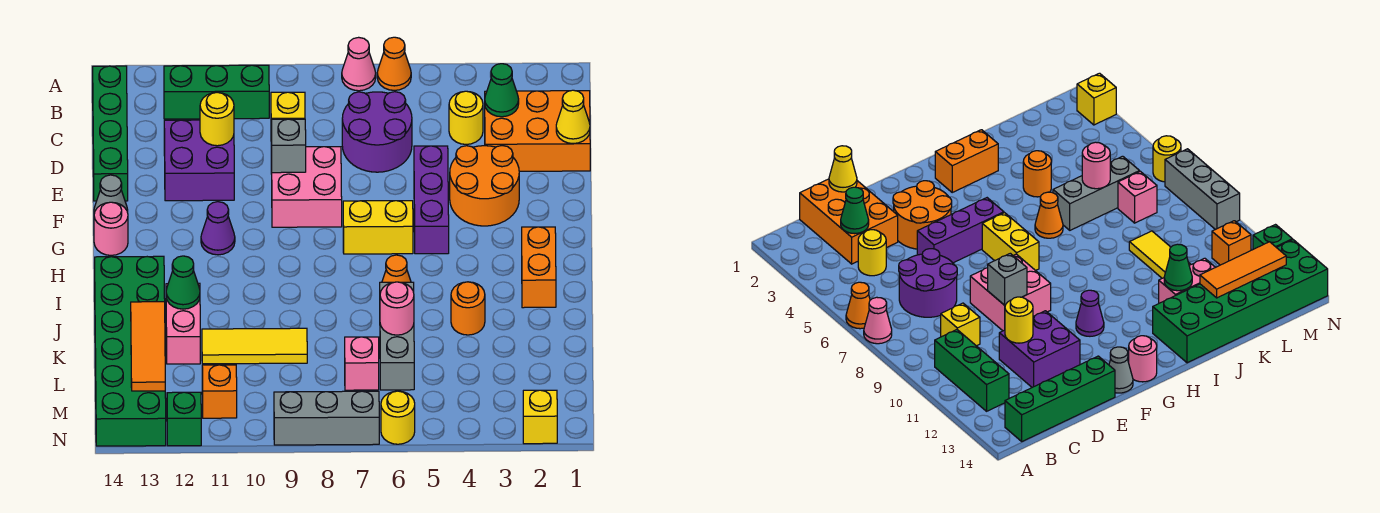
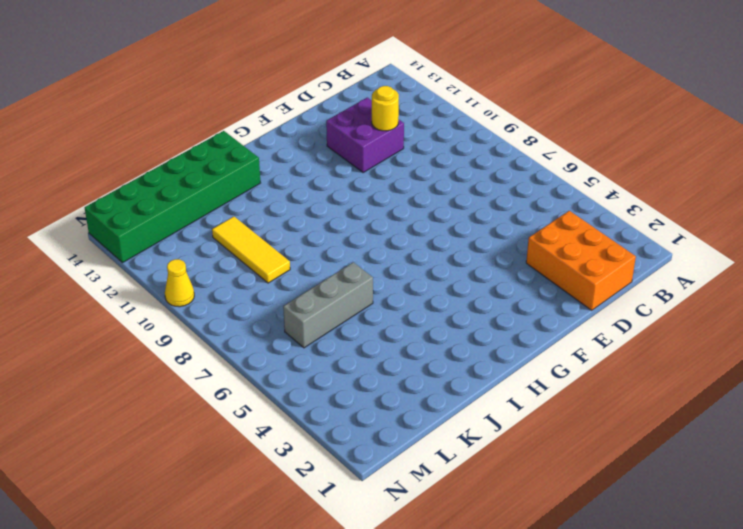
yellow cone N10 level 1 -> yellow cone D1 level 2
none -> orange cone A6 level 1
none -> pink cone A7 level 1
none -> green brick B10:B12 level 1
none -> green brick B14:E14 level 1

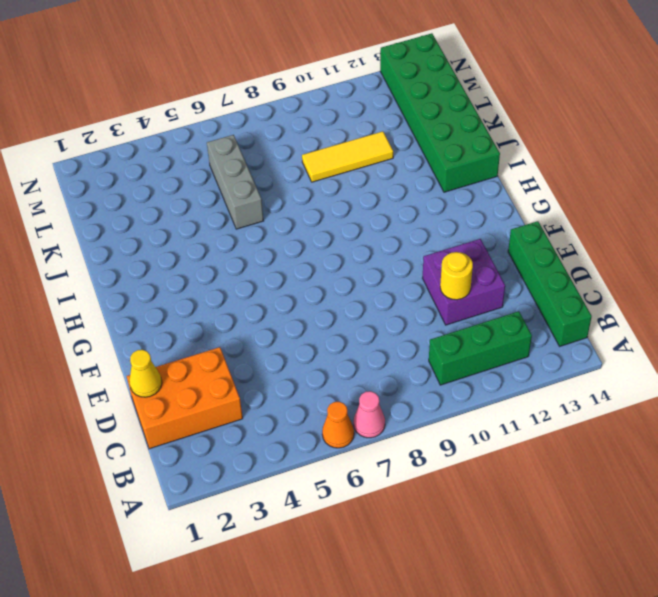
none -> yellow round brick C4 level 1
none -> purple round brick C6:D7 level 1
none -> yellow brick C9 level 1
none -> orange round brick E3:F4 level 1

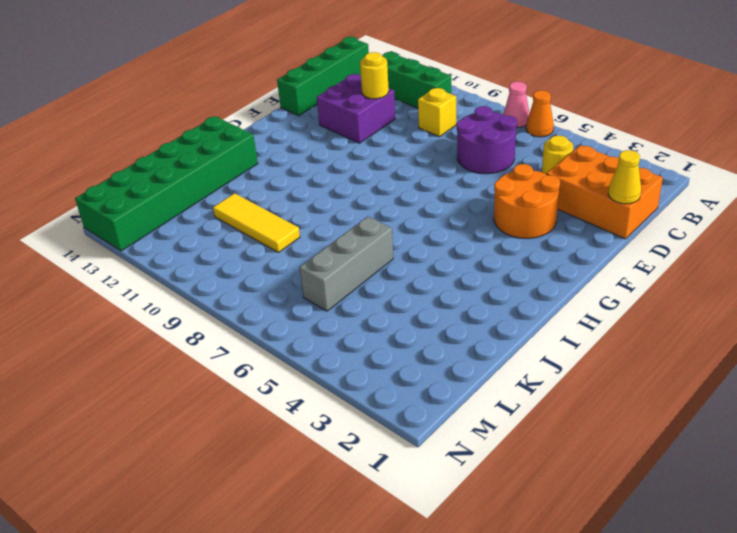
none -> purple brick E5:G5 level 1
none -> pink brick E8:F9 level 1
none -> grey cone F14 level 1
none -> yellow brick G6:G7 level 1

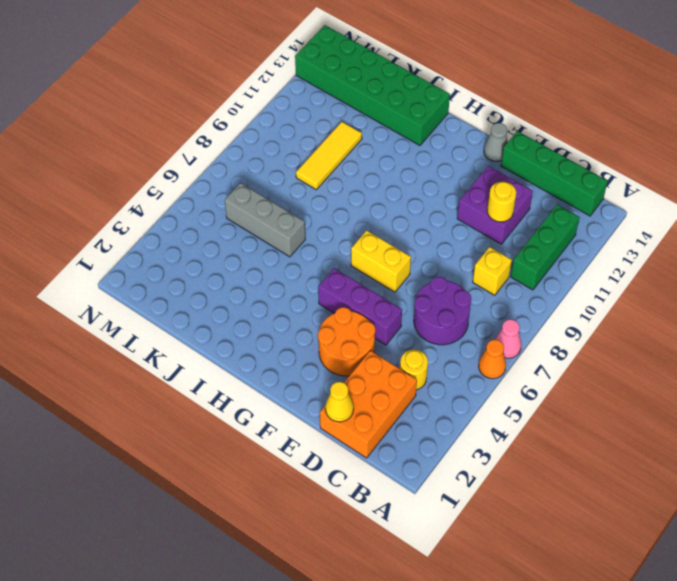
yellow brick F7:G7 level 1 -> yellow brick G6:G7 level 1
none -> pink brick E8:F9 level 1
none -> purple cone G11 level 1
none -> pink round brick G14 level 1
none -> orange brick H2:I2 level 1

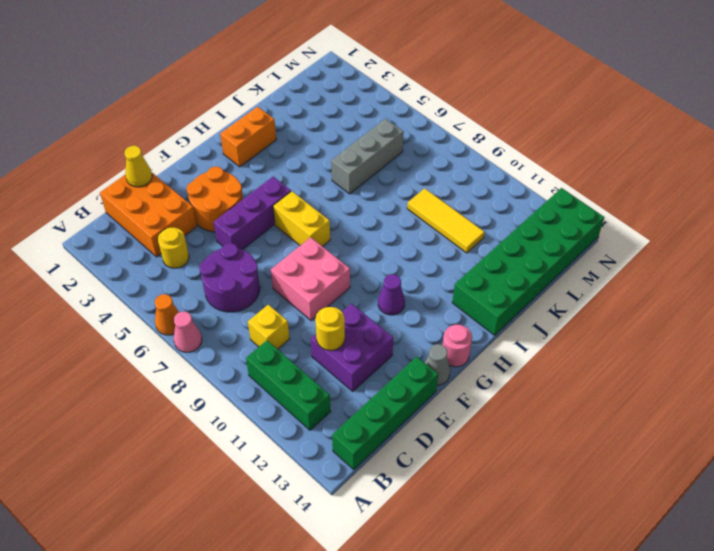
none -> orange cone I6 level 1
none -> orange round brick J4 level 1
none -> pink brick J12:K12 level 1
none -> pink brick L7 level 1

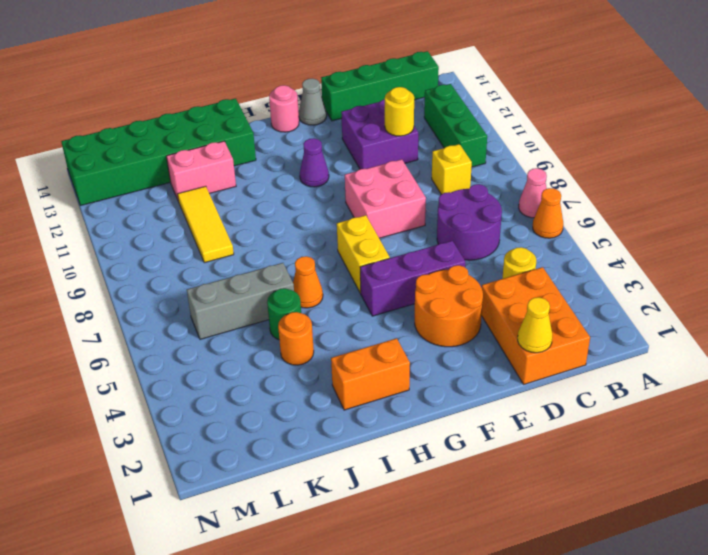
green round brick J5 level 1 -> none
none -> pink brick L7 level 1
none -> orange brick M11 level 1
none -> yellow brick N2 level 1
none -> yellow round brick N6 level 1

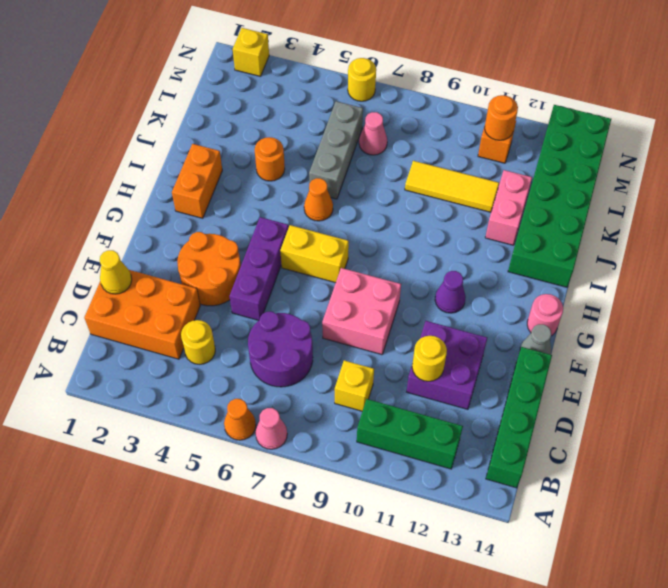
pink cone L7 level 1 -> pink brick L7 level 1
orange round brick M11 level 2 -> none
none -> grey brick N7:N9 level 1
none -> green brick N12 level 1
none -> green cone C3 level 2
none -> grey brick E9 level 2

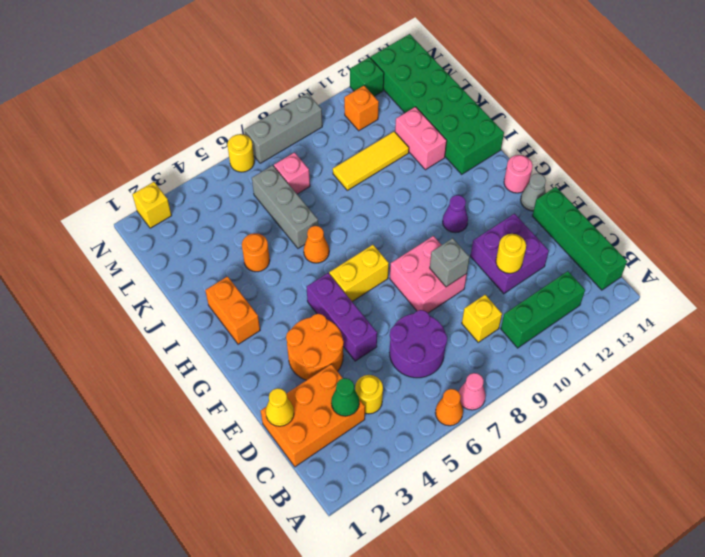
none -> green cone J12 level 2
none -> pink round brick K6 level 2
none -> orange tile K13:M13 level 2

